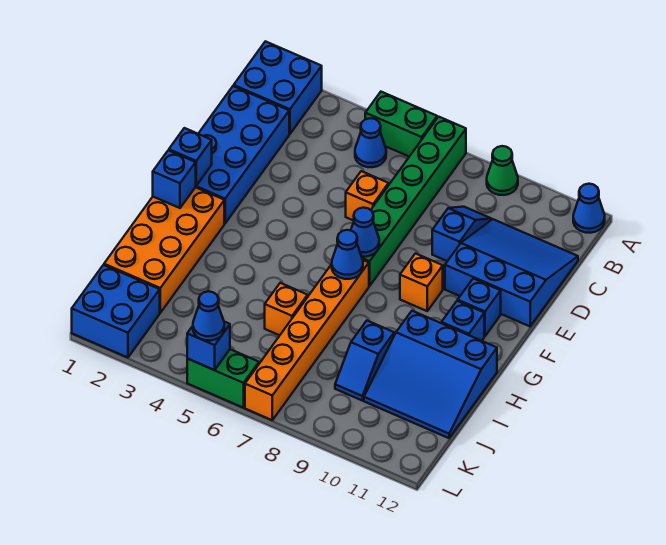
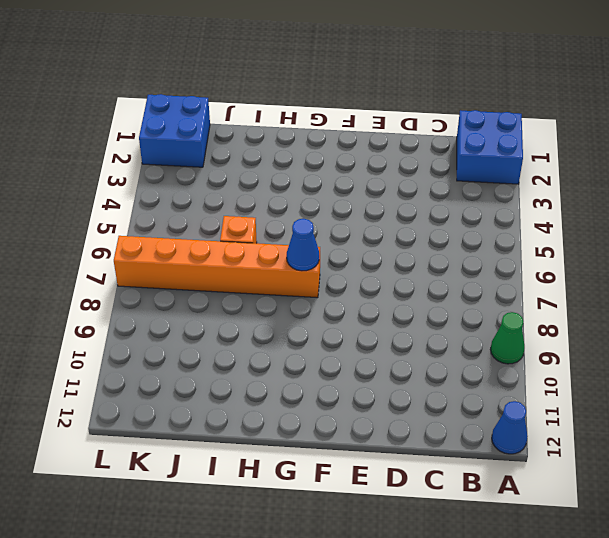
none -> green brick A5:A6 level 1
none -> green brick A7:F7 level 1
none -> blue cone B5 level 1

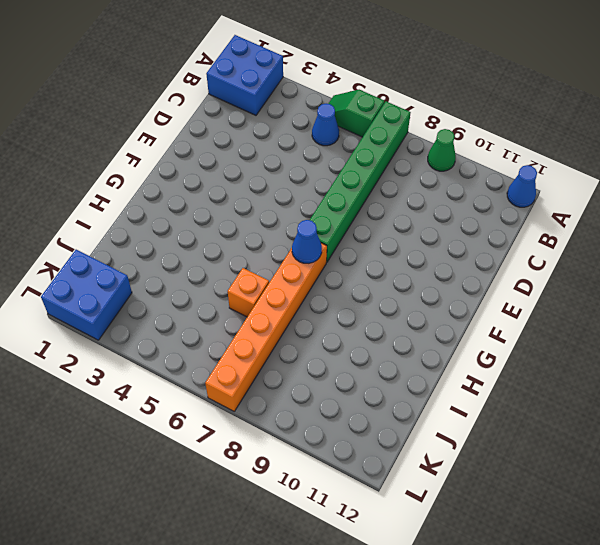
green slope A5:A6 level 1 top 6 -> green brick A5:A6 level 1
none -> blue brick C1:F2 level 1
none -> blue slope C9:D9 level 1 top D
none -> blue slope C10:E12 level 1 top E

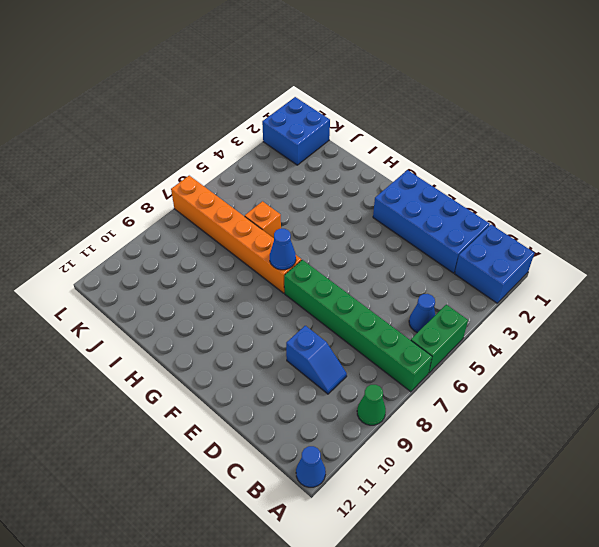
none -> blue slope C10:E12 level 1 top E
none -> orange brick D6 level 1
none -> orange brick F9 level 1

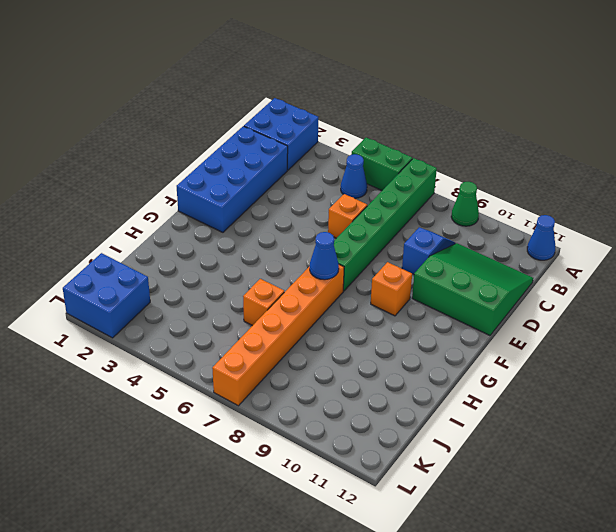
green slope C10:E12 level 1 top E -> blue slope C10:E12 level 1 top E
none -> blue brick F11 level 1
none -> orange brick G1:J2 level 1
none -> blue brick G11 level 1

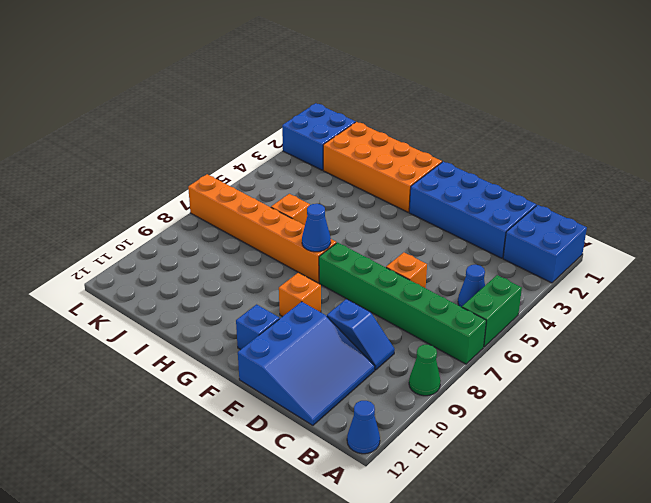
none -> blue brick G11 level 1
none -> blue slope H10:J12 level 1 top H
none -> blue slope I9:J9 level 1 top I

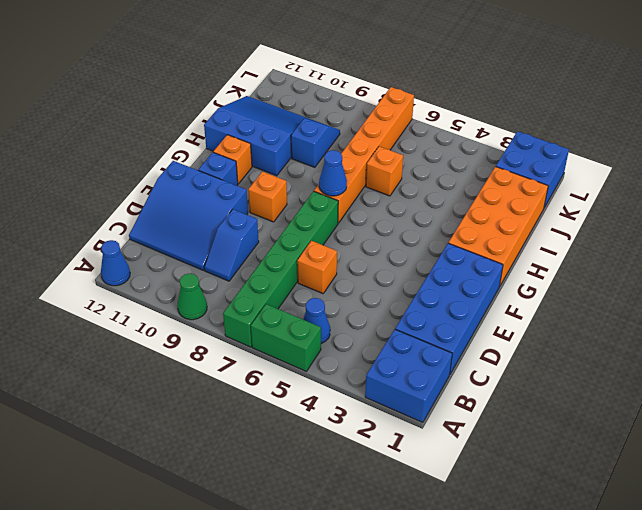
orange brick G11 level 1 -> blue brick G11 level 1
none -> green brick L5:L6 level 1
none -> blue brick F1 level 2
none -> blue cone F7 level 2

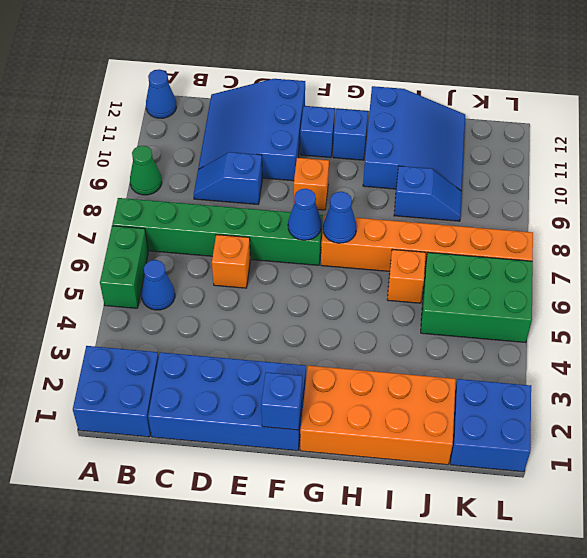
green brick J5:L6 level 1 -> green brick L5:L6 level 1
none -> blue brick G1 level 2
none -> blue brick L5 level 2
none -> blue cone L5 level 3

